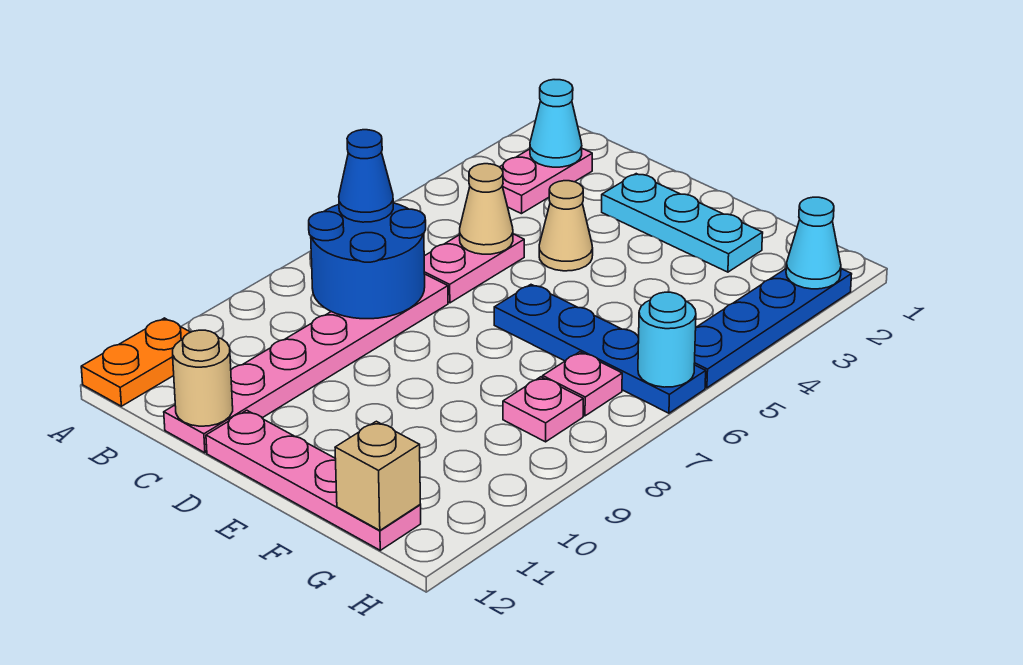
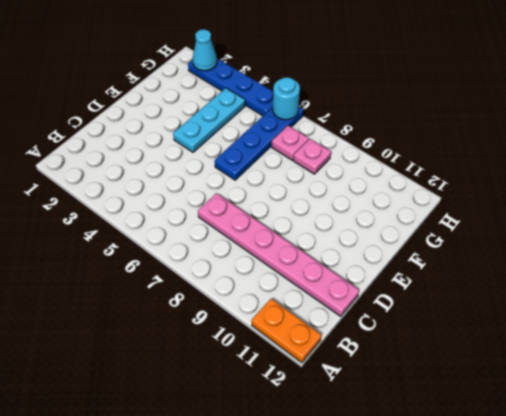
cyan plate E4:G4 level 1 -> cyan plate D2:F2 level 1
none -> pink plate B2:B3 level 1
none -> pink plate C5:C6 level 1
none -> tan cone D4 level 1

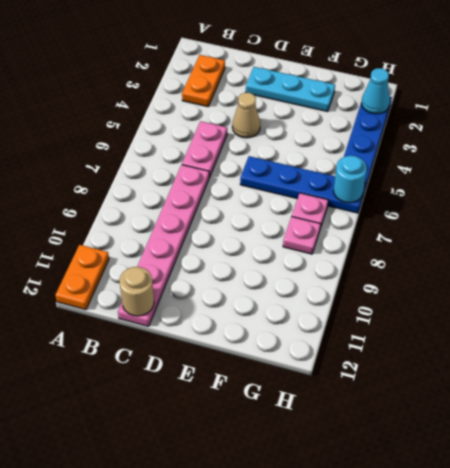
orange plate B2:B3 level 1 -> pink plate B2:B3 level 1
none -> pink plate D12:G12 level 1
none -> cyan cone B2 level 2
none -> blue round brick B7:C8 level 2

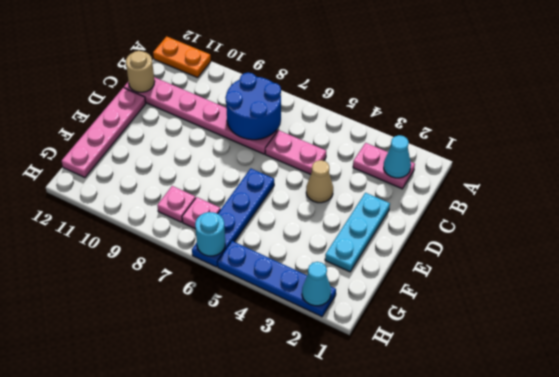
none -> tan cone C5 level 2
none -> tan brick G12 level 2
none -> blue cone B7 level 3

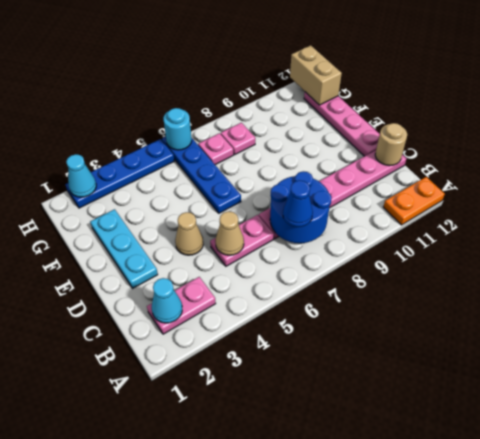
tan brick G12:H12 level 2 -> tan brick G12 level 2

